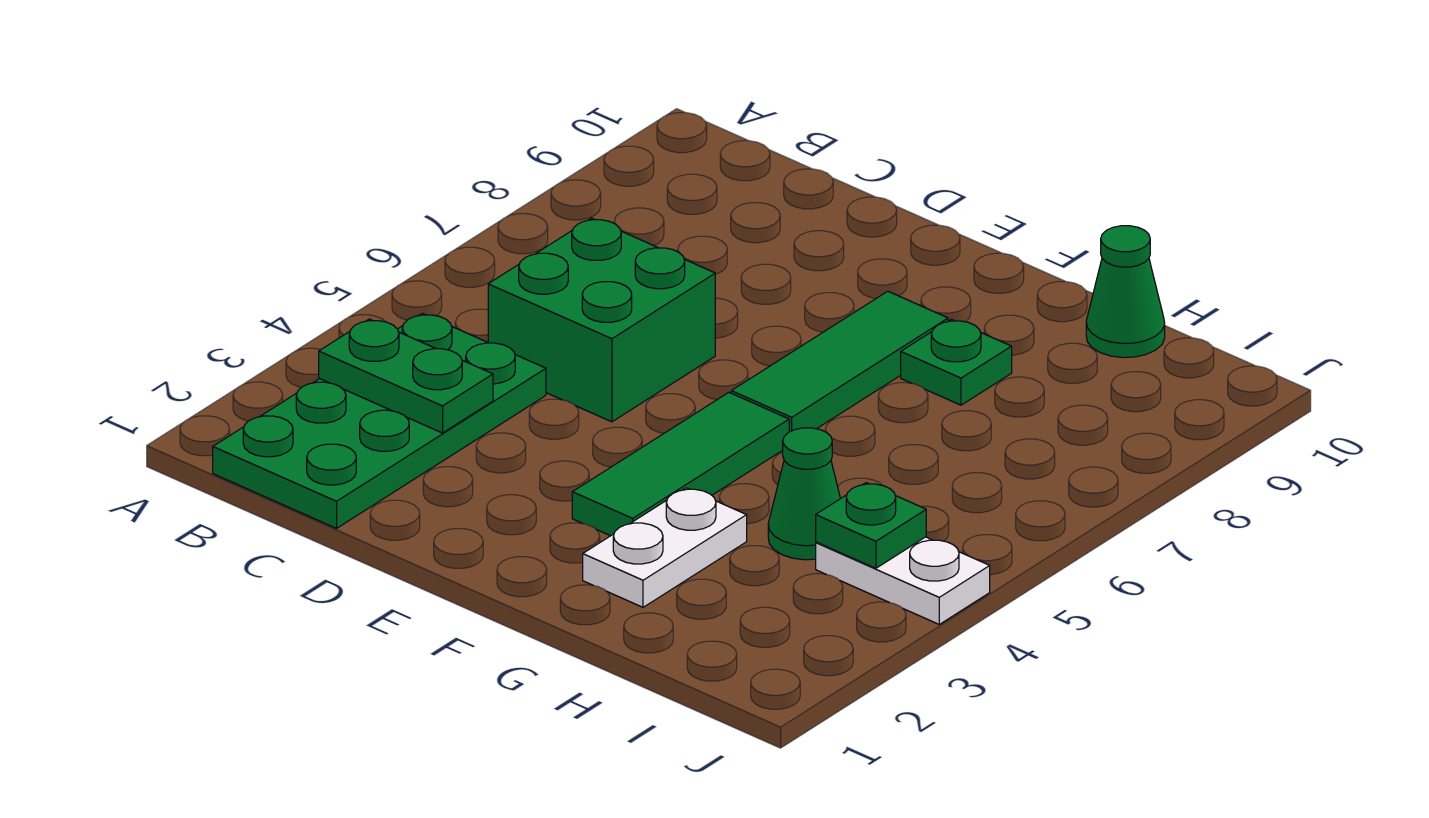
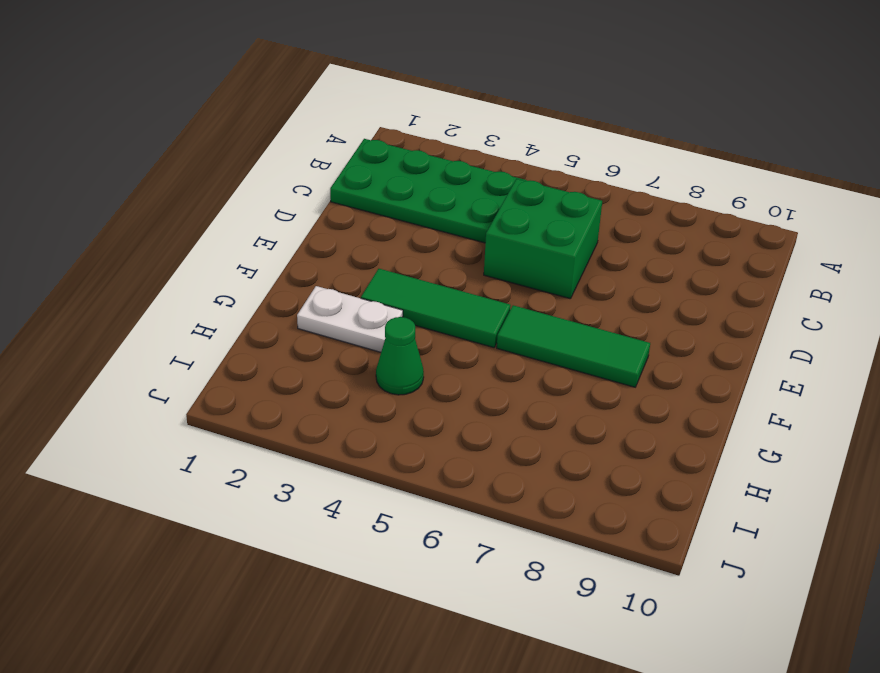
none -> green plate G8 level 1
none -> green cone H10 level 1

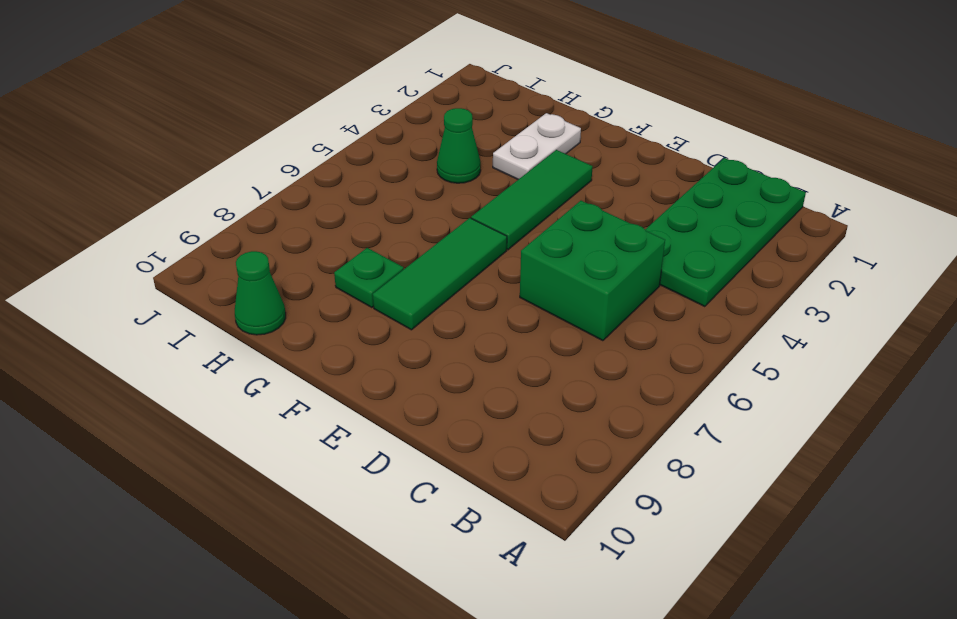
none -> white plate I4:J4 level 1
none -> green plate B3:C3 level 2

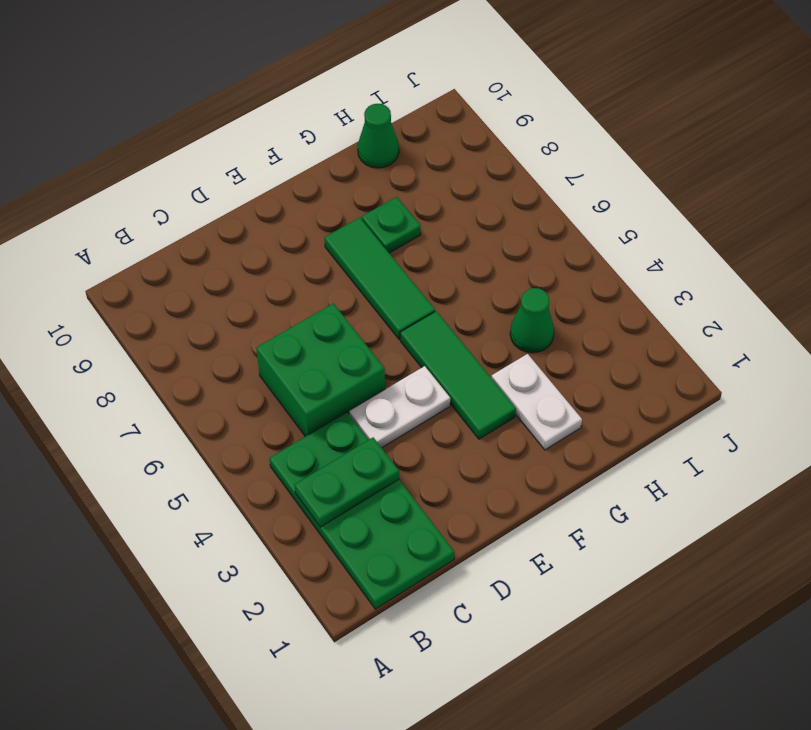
white plate D4:E4 level 1 -> white plate I4:J4 level 1
none -> green plate I4 level 2

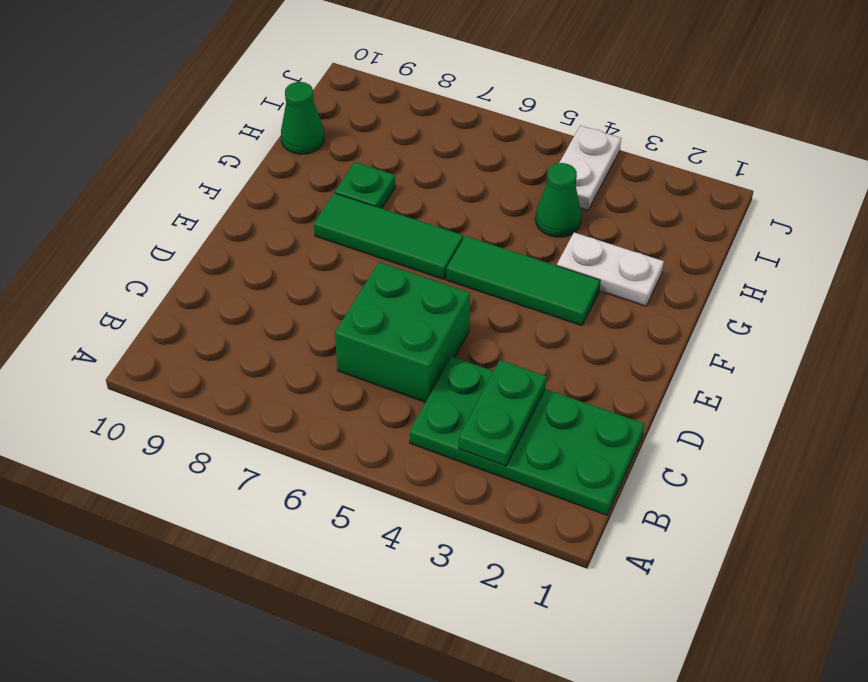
none -> green plate I4 level 2

